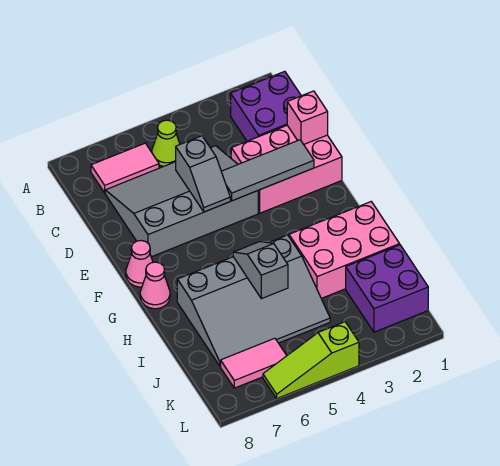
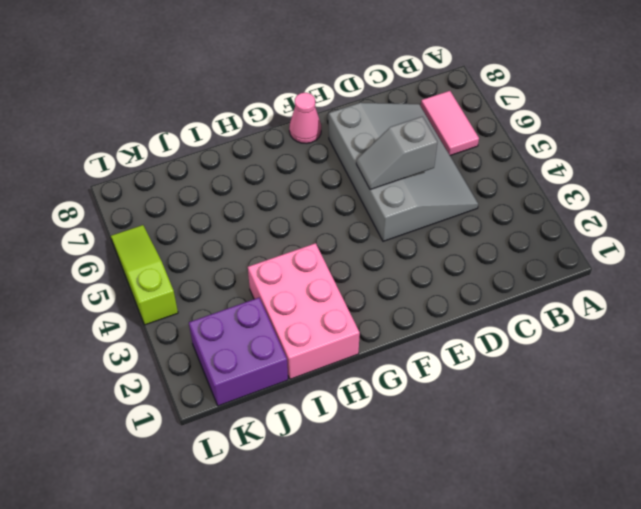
none -> purple brick B1:C2 level 1
none -> lime cone B5 level 1
none -> pink brick D1:E3 level 1

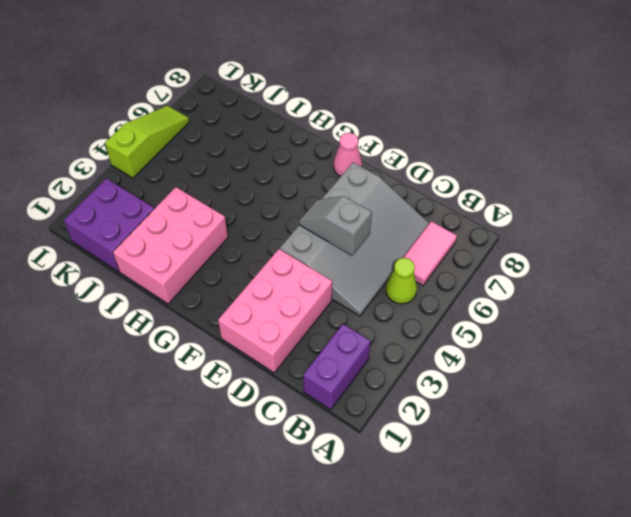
purple brick B1:B2 level 1 -> purple brick B1:C2 level 1
none -> pink cone G8 level 1
none -> grey slope H4:J7 level 1 top H
none -> pink tile K6:K7 level 1

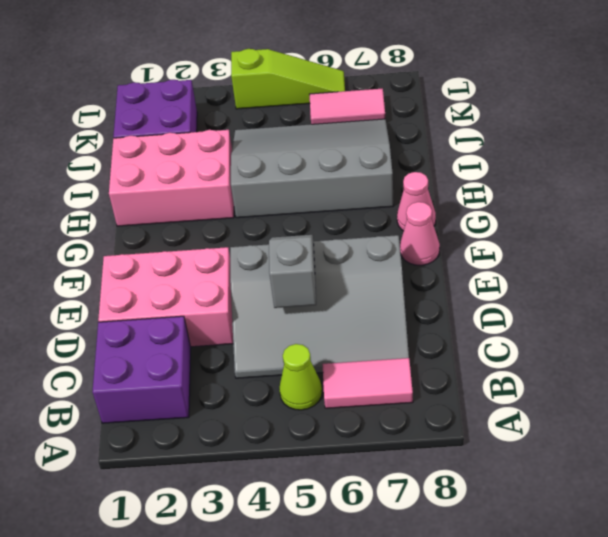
none -> pink brick D1 level 2
none -> grey tile E2:E4 level 2
none -> grey slope H5:I5 level 2 top I

